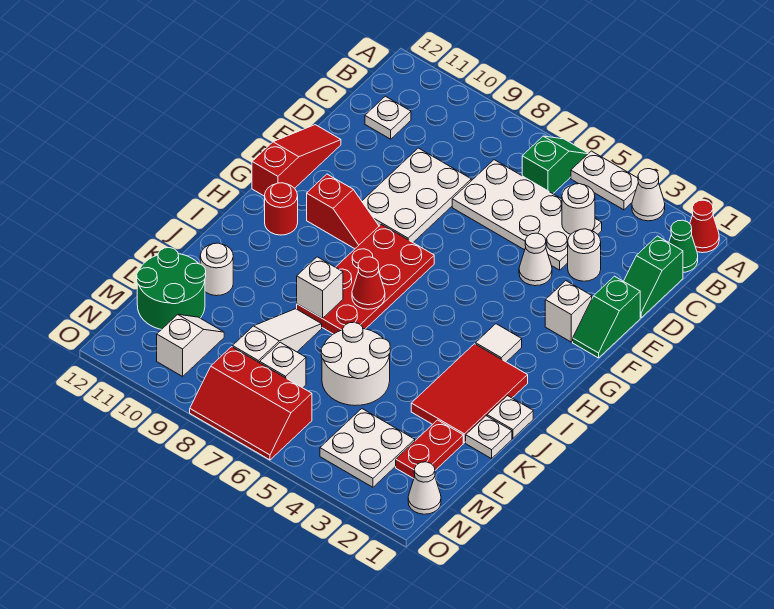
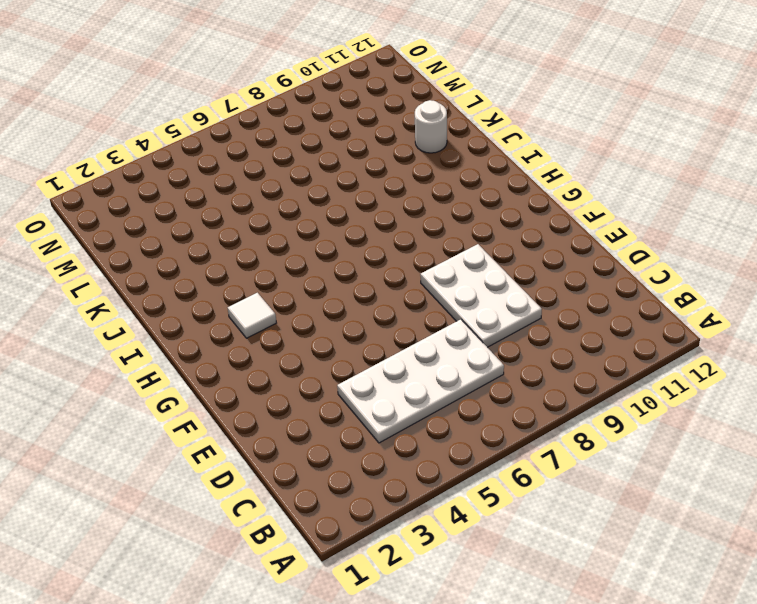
none -> red cone A1 level 1
none -> white cone A3 level 1
none -> white plate A4:A5 level 1
none -> green slope A6:B6 level 1 top B

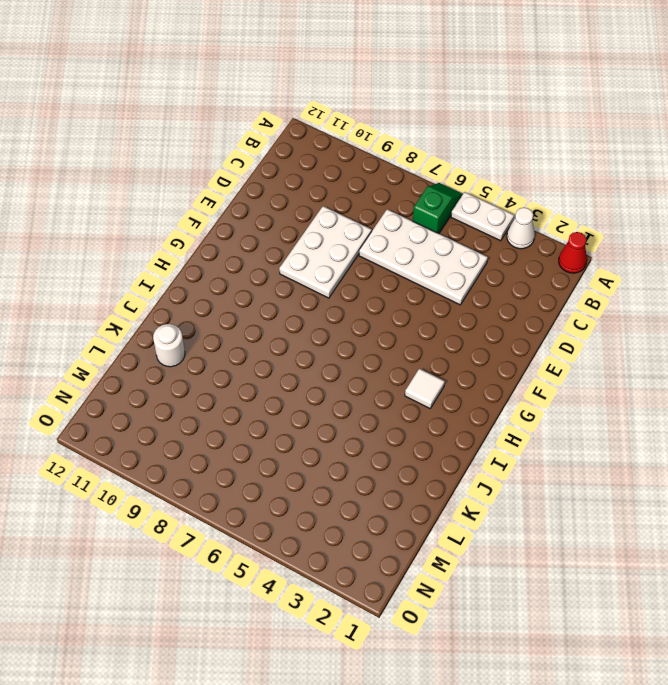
none -> green cone B1 level 1
none -> green slope C1:D1 level 1 top C
none -> white plate C11 level 1
none -> white round brick D3 level 1

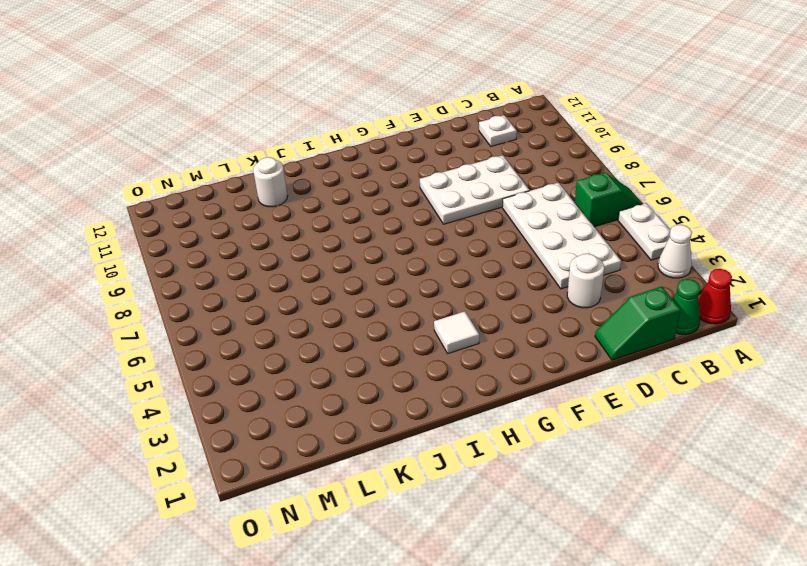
none -> green slope E1:F1 level 1 top E
none -> white cone E4 level 1
none -> red slope E12:G12 level 1 top G
none -> white brick F2 level 1

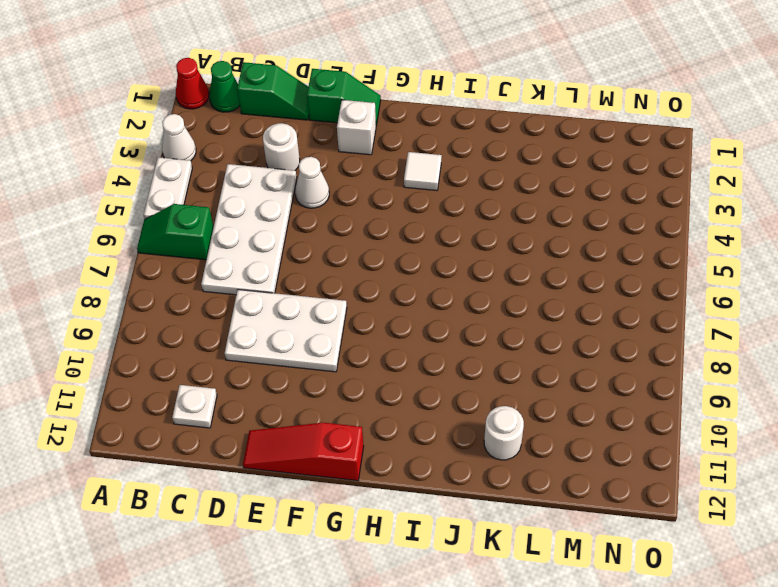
none -> red plate G7:J8 level 1
none -> red slope G9:G10 level 1 top 10
none -> red round brick H11 level 1
none -> red tile I2:K3 level 1

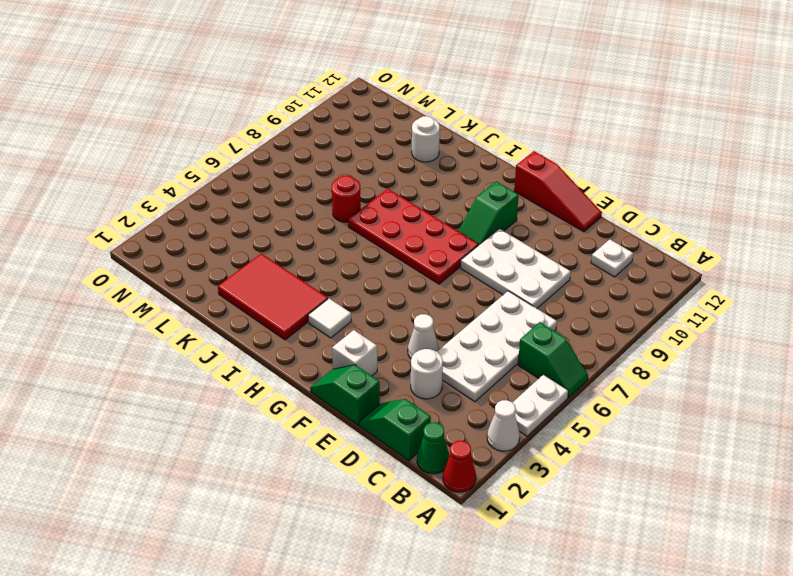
green slope G9:G10 level 1 top 10 -> red slope G9:G10 level 1 top 10
red round brick K7 level 1 -> red round brick H11 level 1
none -> white plate J1 level 1
none -> white plate K1 level 1
none -> white round brick K5:L6 level 1
none -> white slope K8:M8 level 1 top M

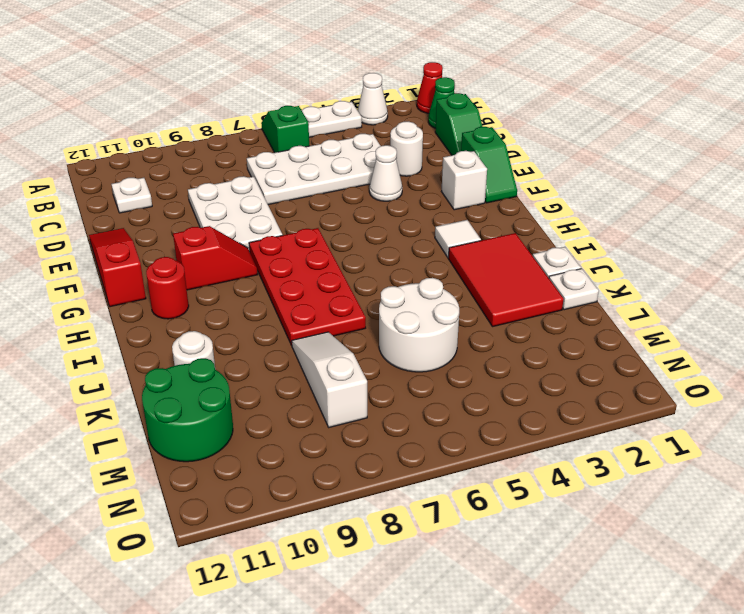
none -> red plate L2:M2 level 1
none -> white plate M3:N4 level 1
none -> white brick M7 level 1
none -> white slope M10:N10 level 1 top N

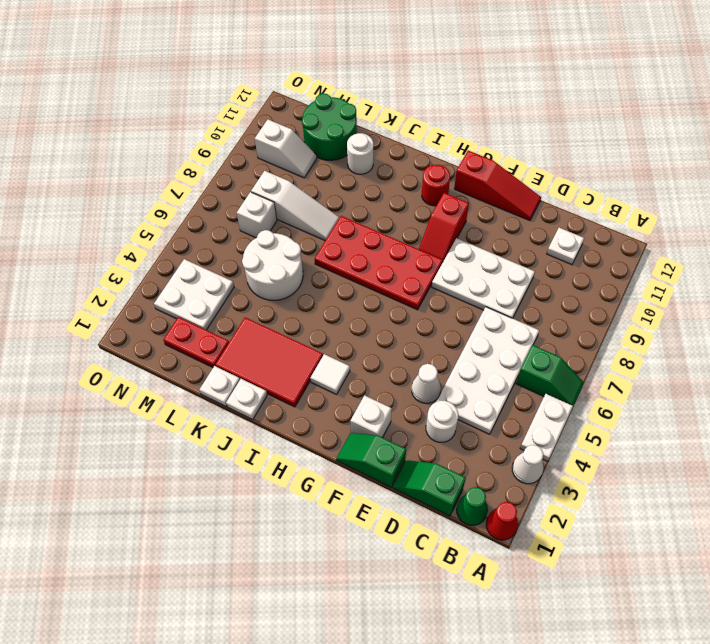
none -> white cone N1 level 1
none -> red slope N6:O8 level 1 top N
none -> white round brick C4 level 2
none -> red cone I7 level 2

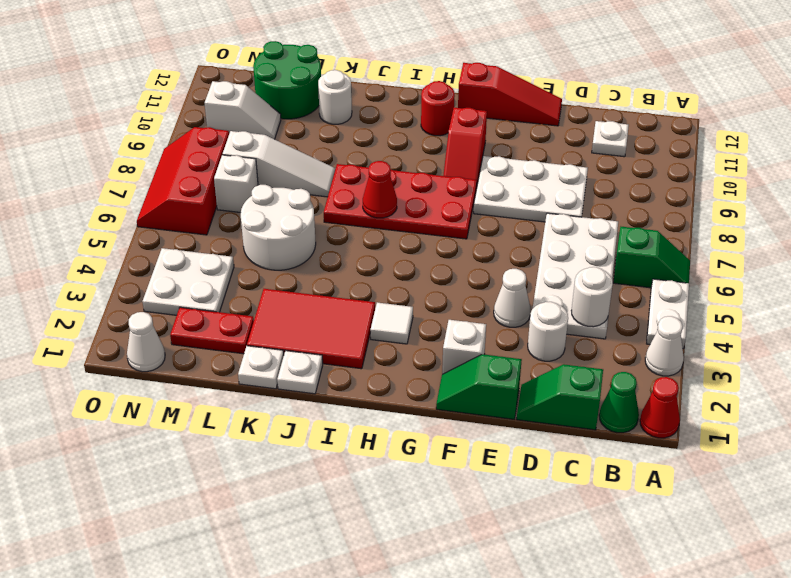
none -> white brick J8 level 2

